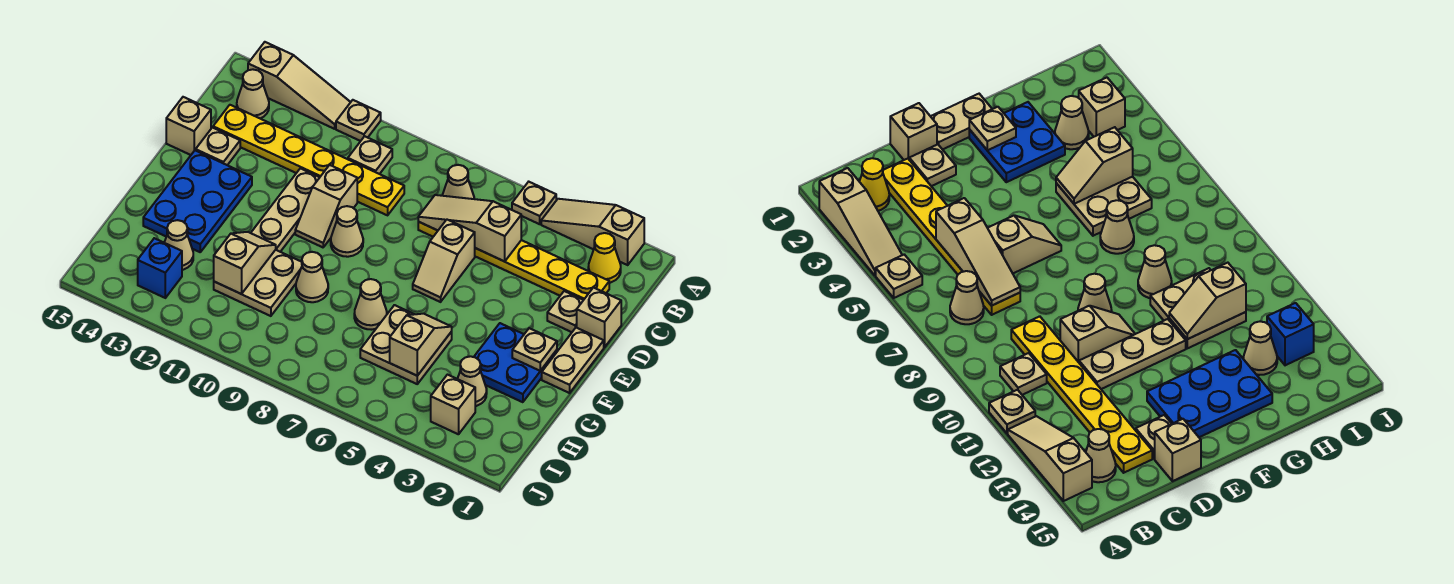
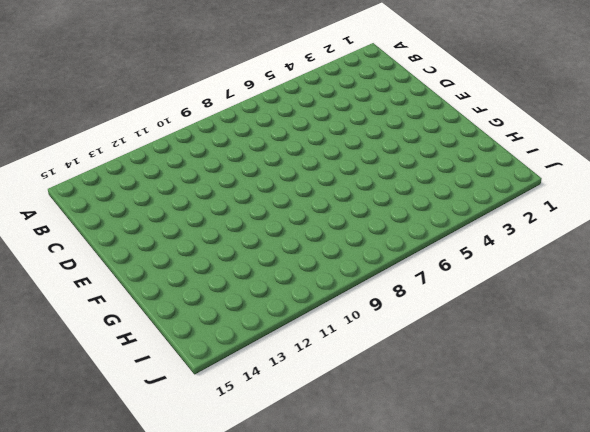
none -> tan slope A2:A4 level 1 top 2
none -> tan plate A5 level 1
none -> tan plate A11 level 1
none -> tan slope A12:A14 level 1 top 14

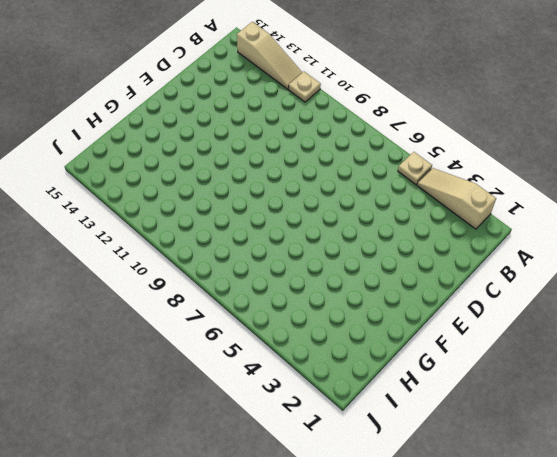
none -> yellow cone B2 level 1
none -> tan cone B7 level 1
none -> tan plate B10 level 1
none -> tan cone B14 level 1

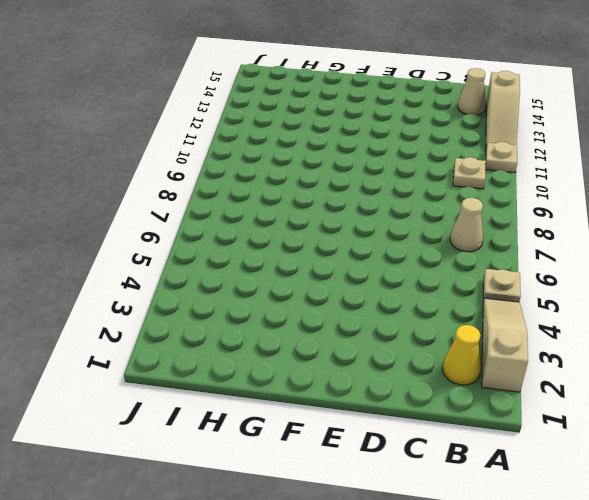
none -> yellow plate C2:C7 level 1
none -> yellow plate C9:C14 level 1
none -> tan brick D1 level 1
none -> tan plate D2 level 1

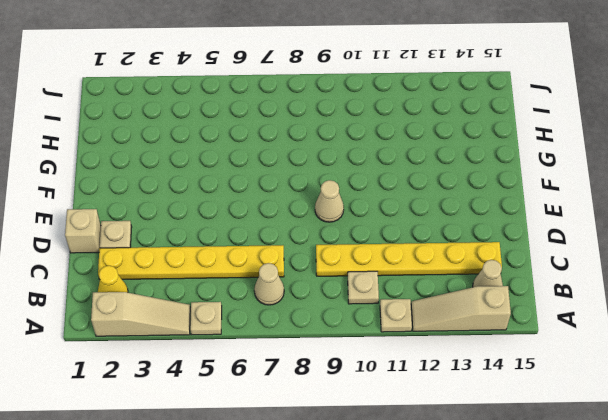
none -> tan slope D6:E6 level 1 top D
none -> tan slope D10:E10 level 1 top D
none -> tan plate D11:F11 level 1
none -> tan plate D14 level 1

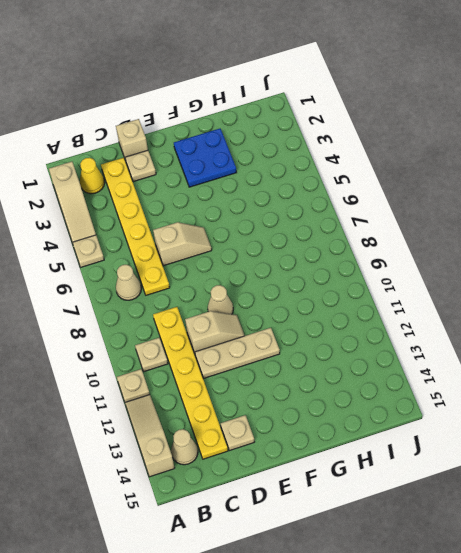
none -> tan brick D15 level 1
none -> tan plate E1:F1 level 1
none -> blue plate E13:G14 level 1
none -> tan plate G5:H6 level 1

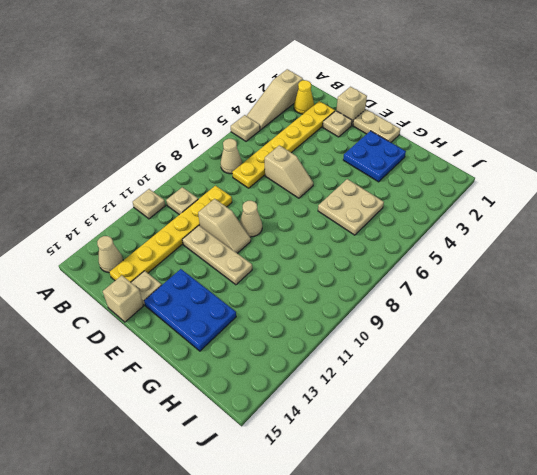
none -> tan slope A12:A14 level 1 top 14
none -> tan cone G7 level 1
none -> tan cone G9 level 1
none -> tan plate G10:H11 level 1

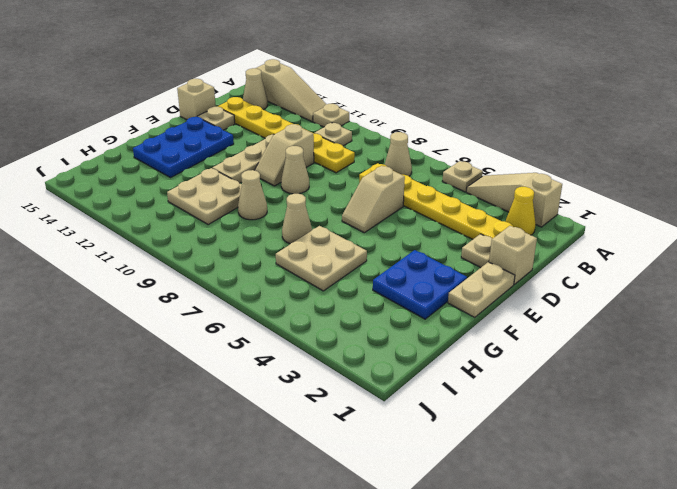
none -> tan cone H3 level 1
none -> tan cone H13 level 1
none -> tan brick I3 level 1
none -> blue brick I13 level 1

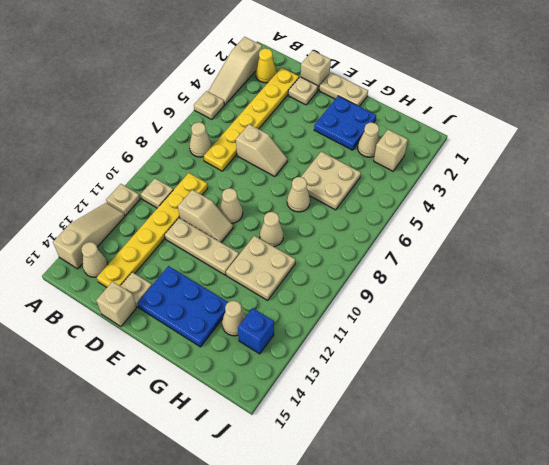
none -> tan slope C5:C7 level 2 top 5
none -> tan plate F2 level 2
none -> tan slope G5:H5 level 2 top H
none -> tan slope G11:H11 level 2 top H

